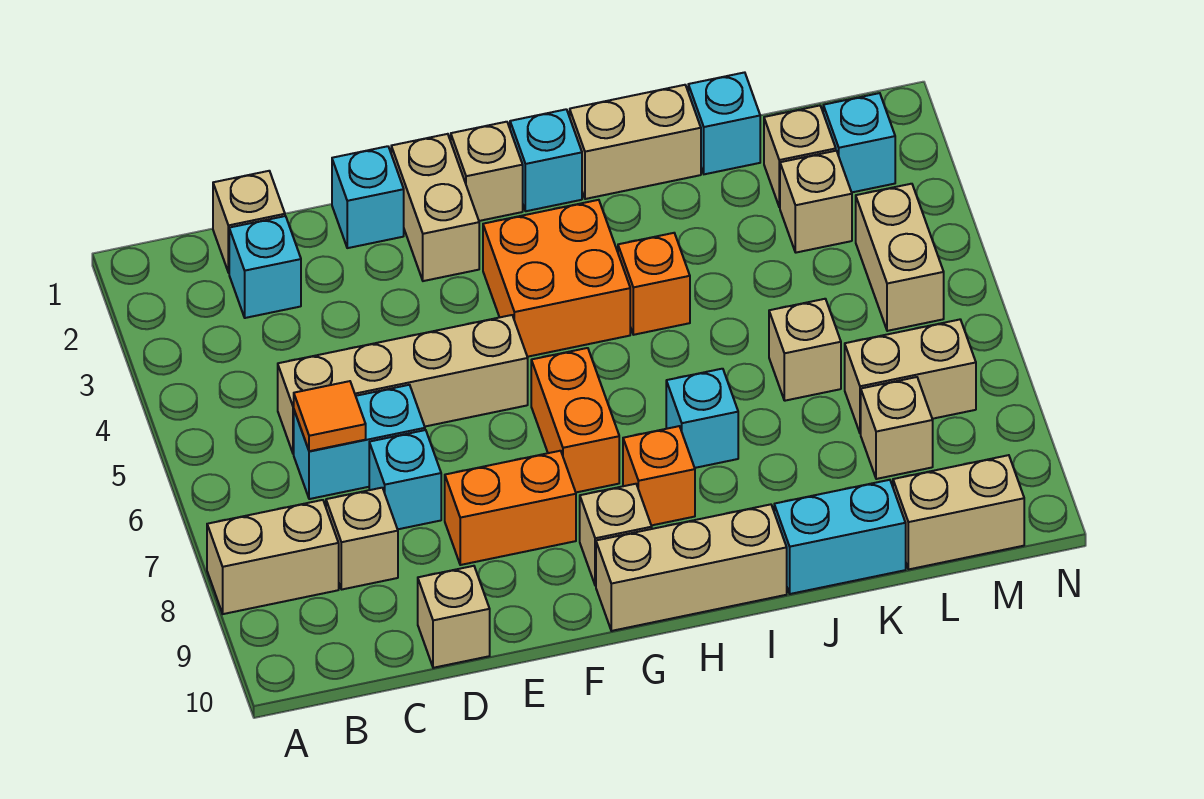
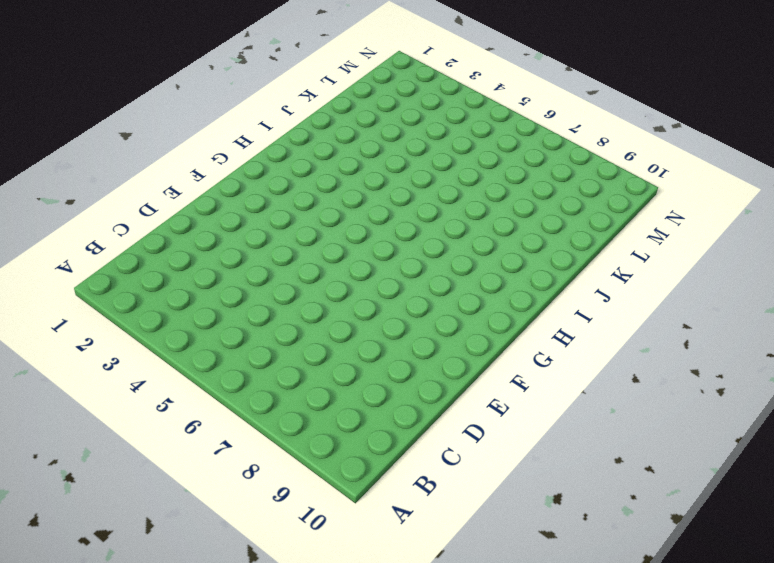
none -> tan brick A8:B8 level 1
none -> tan brick C1 level 1
none -> cyan brick C2 level 1
none -> tan brick C5:F5 level 1

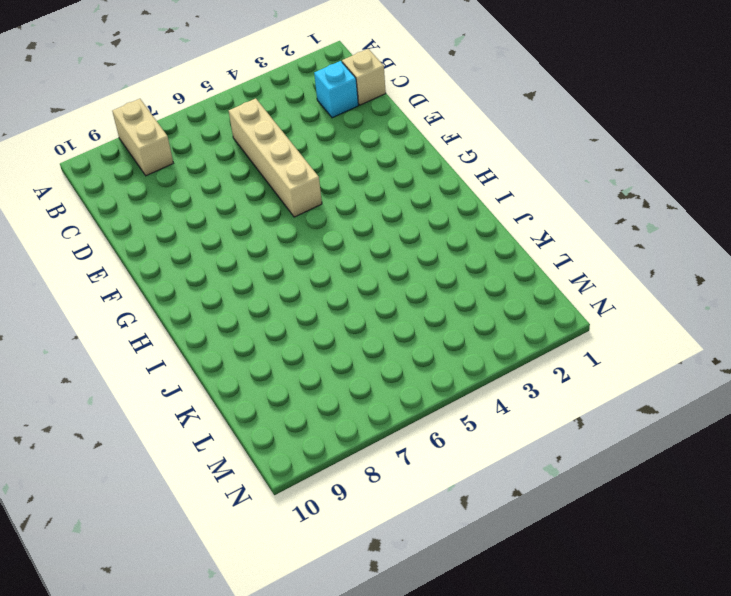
none -> cyan brick C6:D6 level 1
none -> tan brick C8 level 1
none -> cyan brick D7 level 1
none -> tan brick D10 level 1

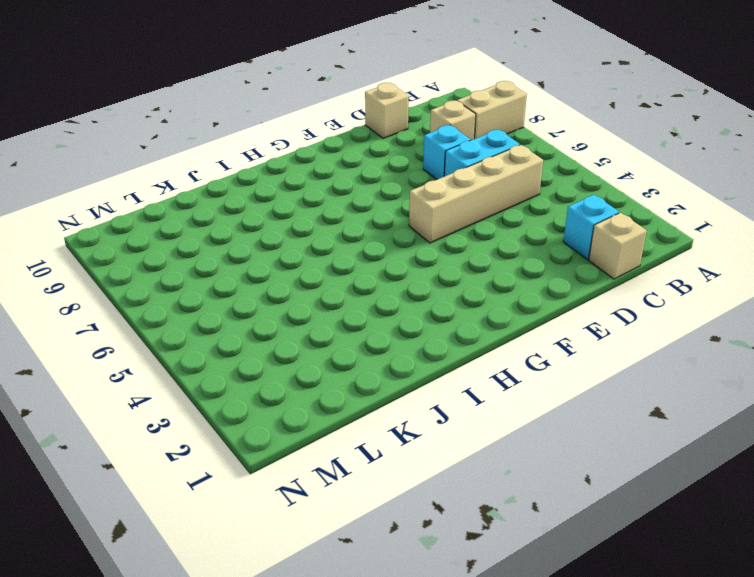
none -> cyan brick E1 level 1
none -> orange brick E8:F8 level 1
none -> tan brick F1:F2 level 1
none -> tan brick G1 level 1

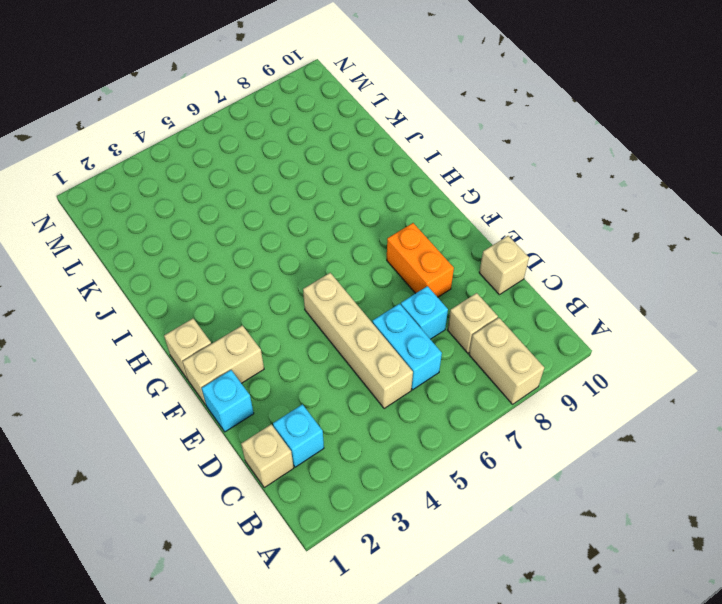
none -> orange brick G3:H4 level 1
none -> orange brick G6:G7 level 1
none -> tan brick G9 level 1
none -> tan brick G10:I10 level 1

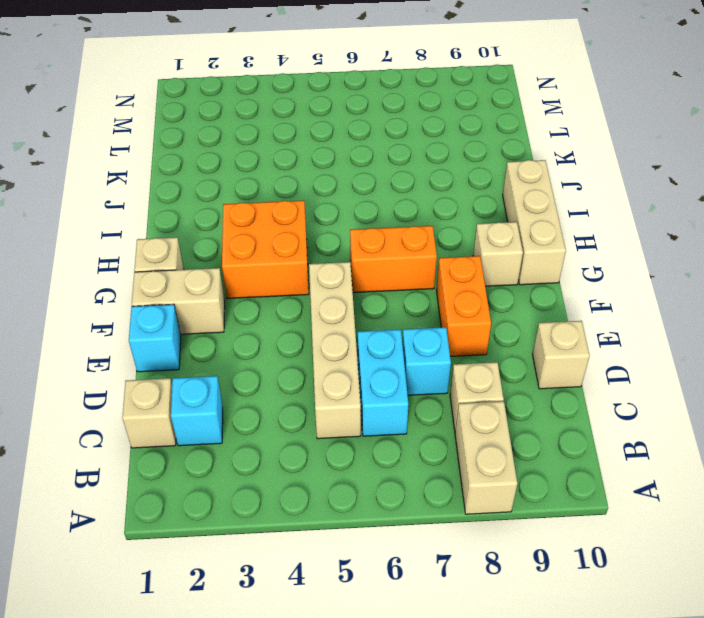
none -> cyan brick H1 level 1
none -> orange brick H8 level 1
none -> tan brick I1:J1 level 1
none -> orange brick I4 level 1

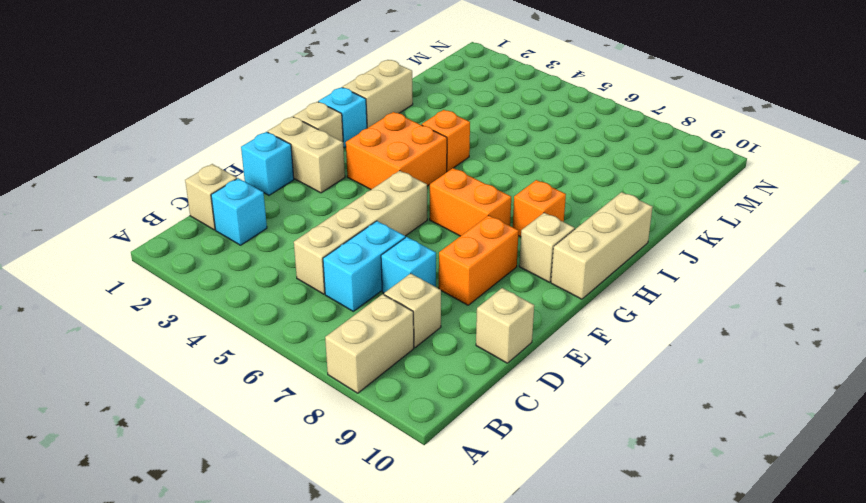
none -> cyan brick I7 level 1
none -> cyan brick J10:K10 level 1
none -> cyan brick K1 level 1
none -> tan brick K6 level 1

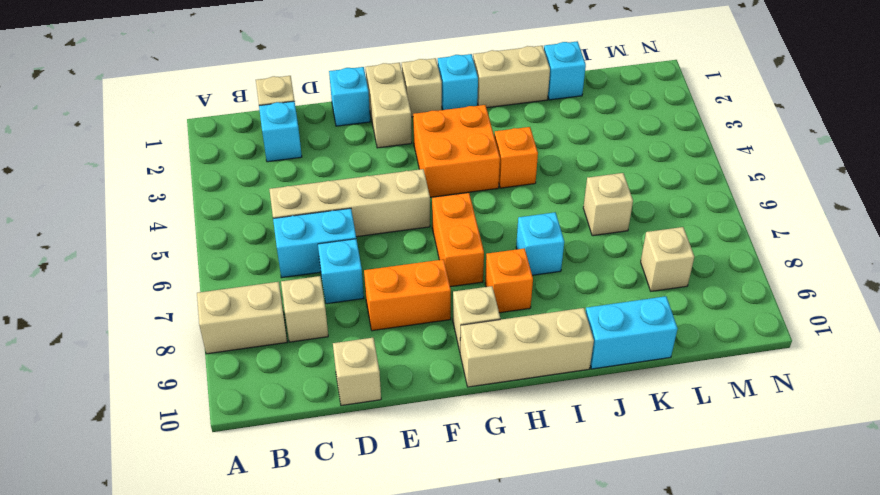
none -> tan brick L2 level 1
none -> tan brick L3 level 1
none -> tan brick L7:M7 level 1
none -> tan brick L10:M10 level 1

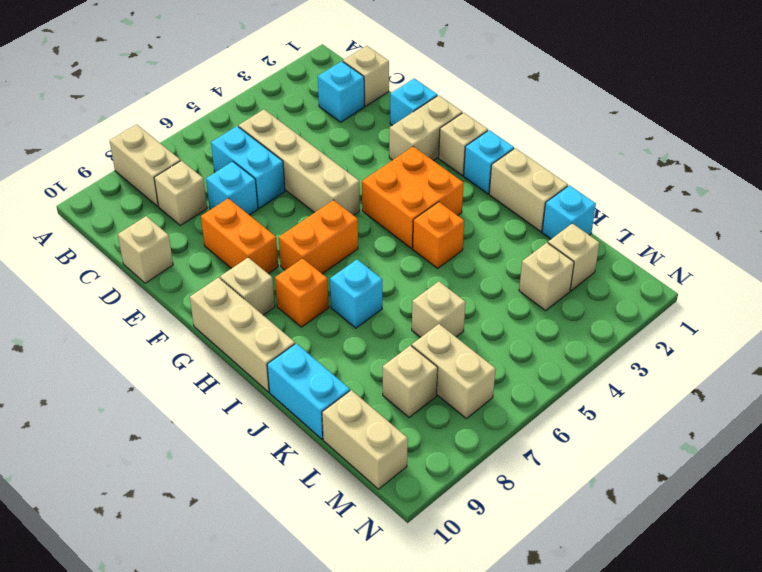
none -> cyan brick M2 level 1
none -> tan brick M4:M5 level 1
none -> orange tile C6 level 2

